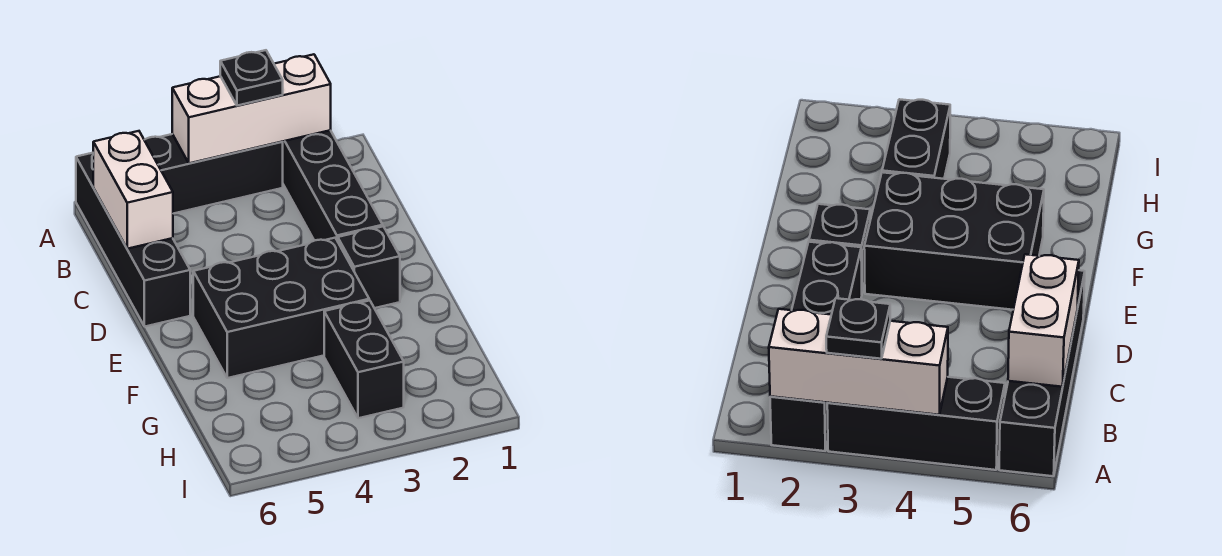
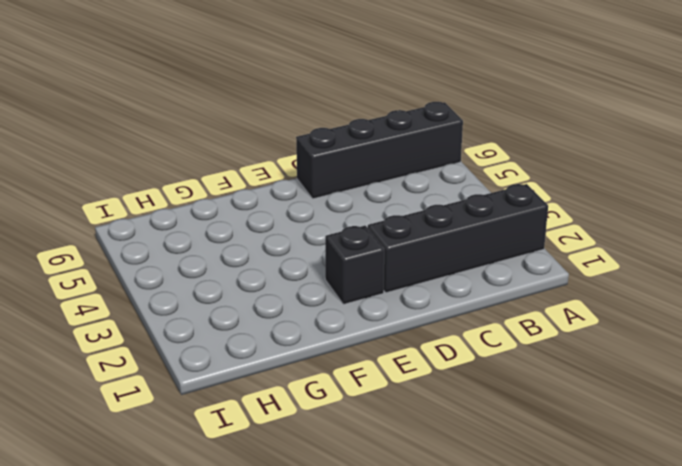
none -> black brick A3:A5 level 1
none -> black brick E3:F5 level 1

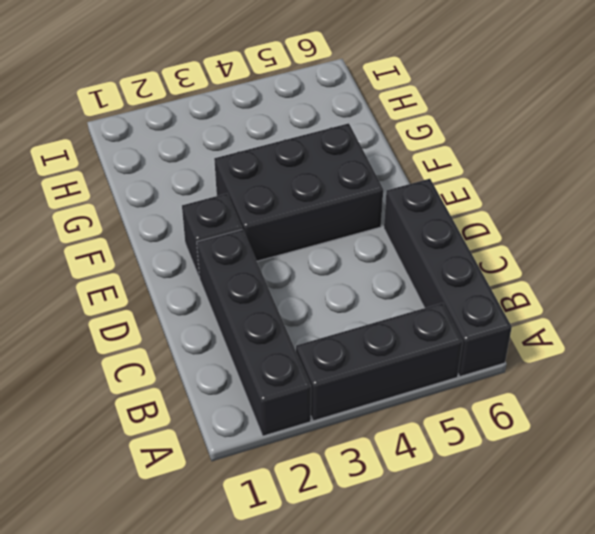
none -> black brick G3:H3 level 1
none -> white brick A2:A4 level 2

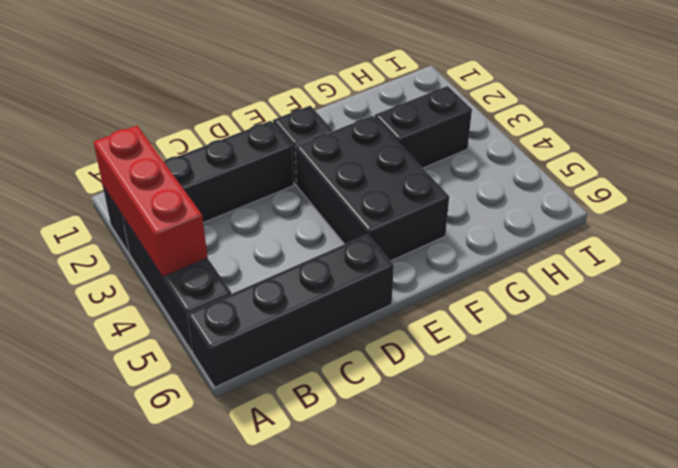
red brick A2:A4 level 2 -> white brick A2:A4 level 2
none -> white brick B6:C6 level 2
none -> black plate A3 level 3

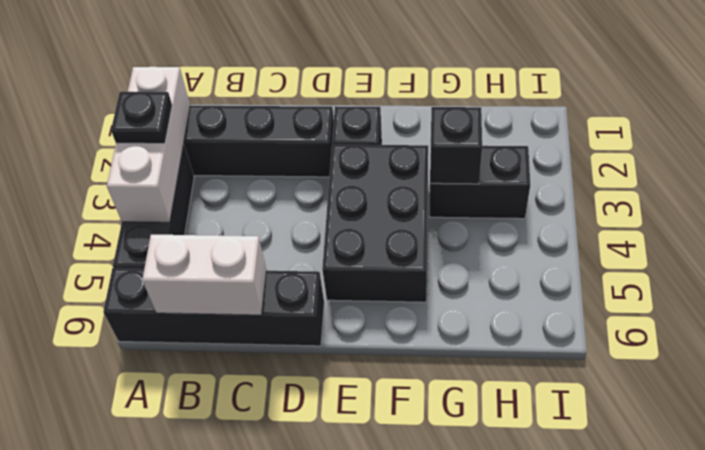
black brick G3 level 2 -> none

